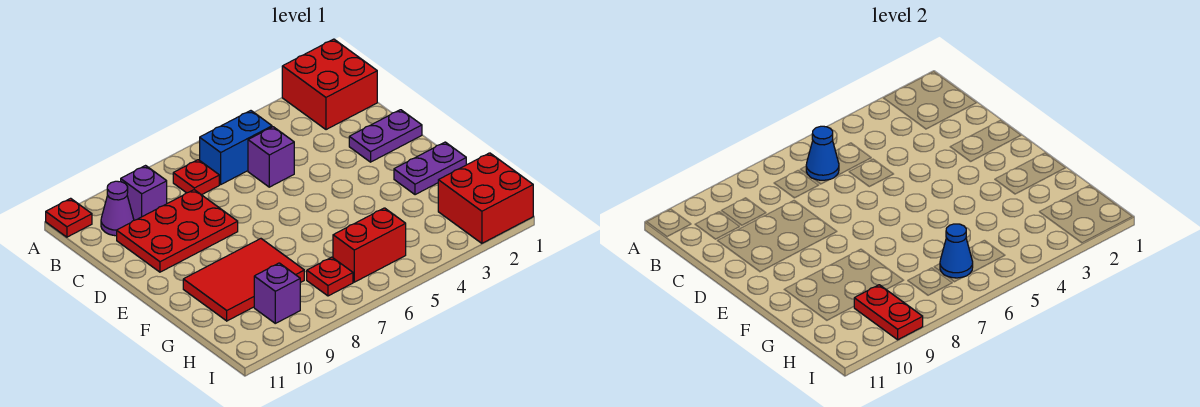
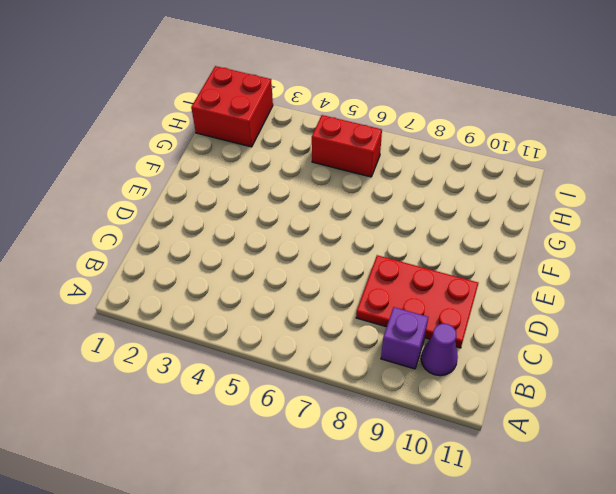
none -> red brick A1:B2 level 1
none -> red plate A11 level 1
none -> blue brick B5:B6 level 1

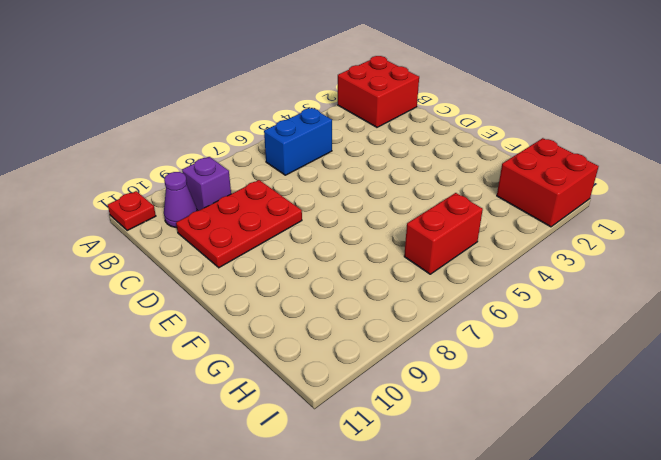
none -> red plate B7 level 1
none -> purple brick C5 level 1
none -> purple plate D1:D2 level 1

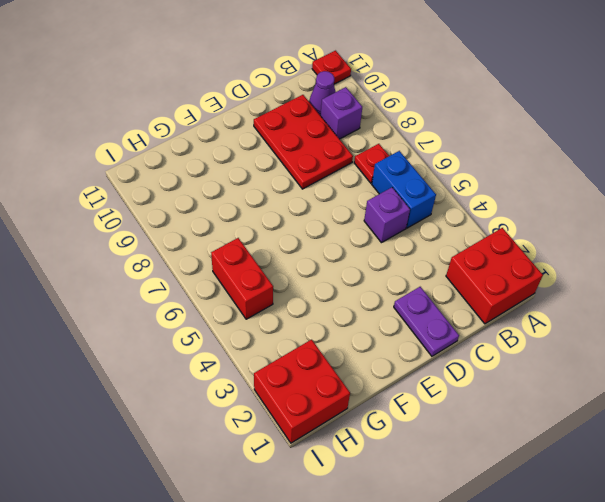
none -> purple plate F1:F2 level 1
none -> red tile F8:G10 level 1
none -> red plate H7 level 1

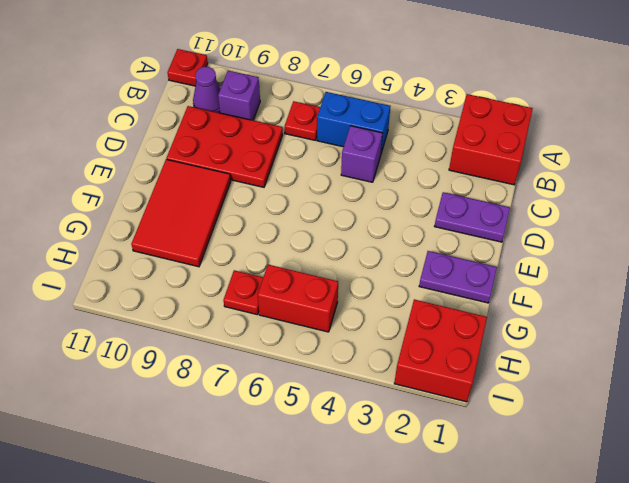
red tile E9:G10 level 1 -> red tile F8:G10 level 1
none -> purple brick H9 level 1
none -> blue cone B6 level 2
none -> blue cone H6 level 2

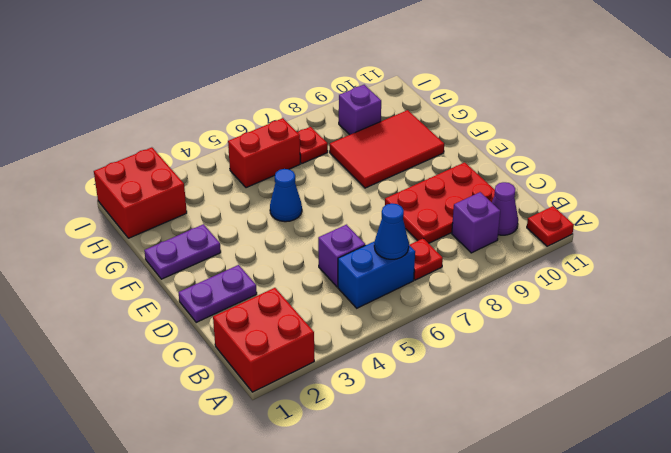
blue cone F5 level 1 -> blue cone H6 level 2
none -> red plate H9:I9 level 2

